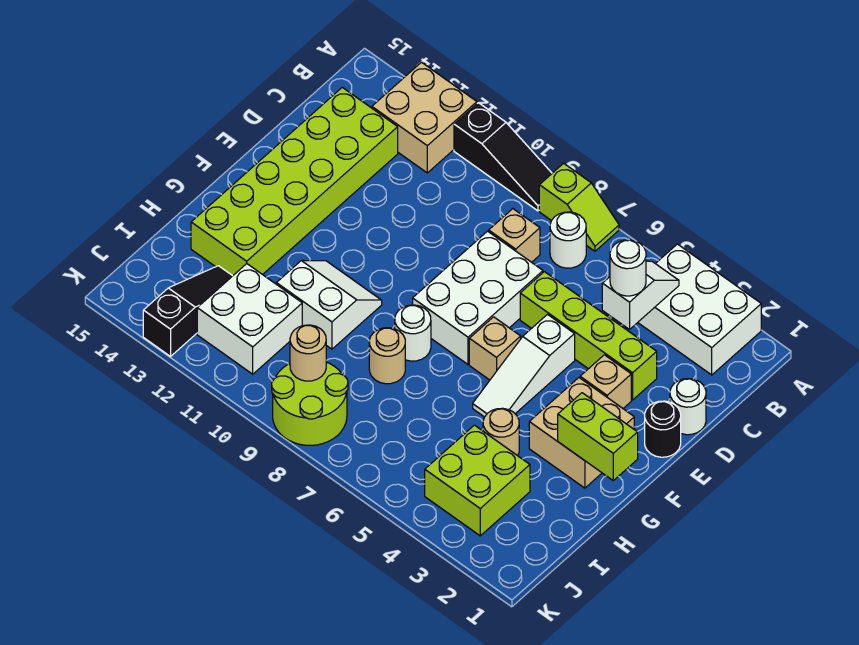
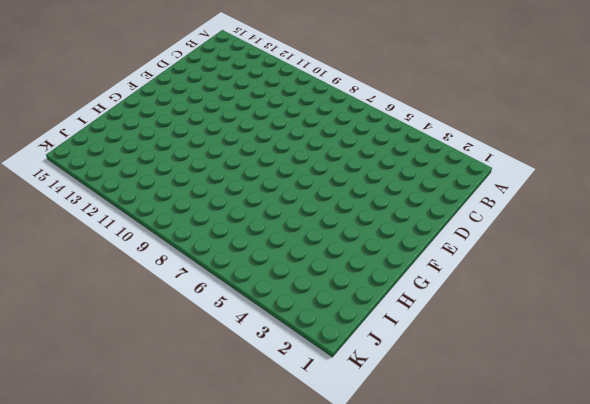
none -> white brick A2:B4 level 1
none -> lime slope A7:A8 level 1 top 8
none -> black slope A9:A11 level 1 top 11

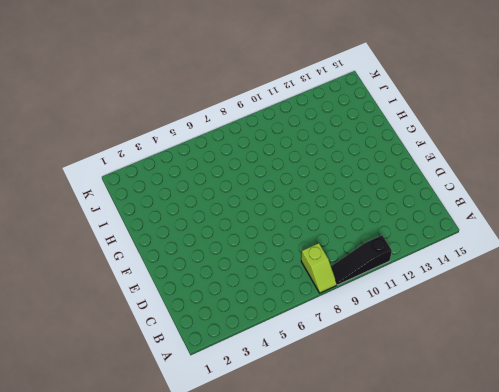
lime slope A8:B8 level 1 top B -> lime slope A7:A8 level 1 top 8
none -> white brick A2:B4 level 1
none -> tan brick A12:B13 level 1
none -> white round brick B7 level 1

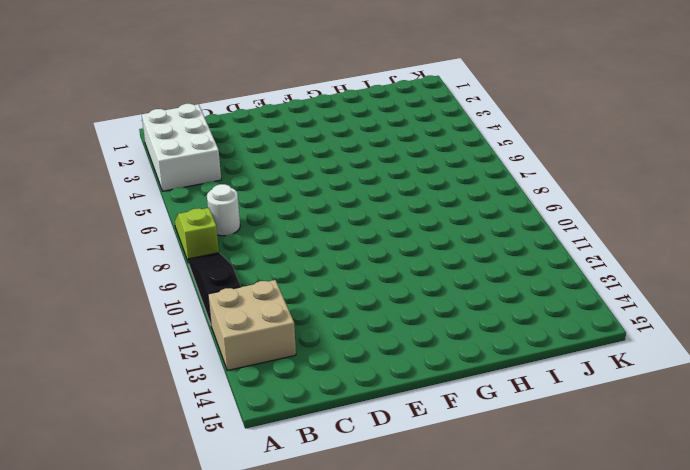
none -> tan brick C8 level 1
none -> lime brick C13:H14 level 1
none -> white round brick D1 level 1

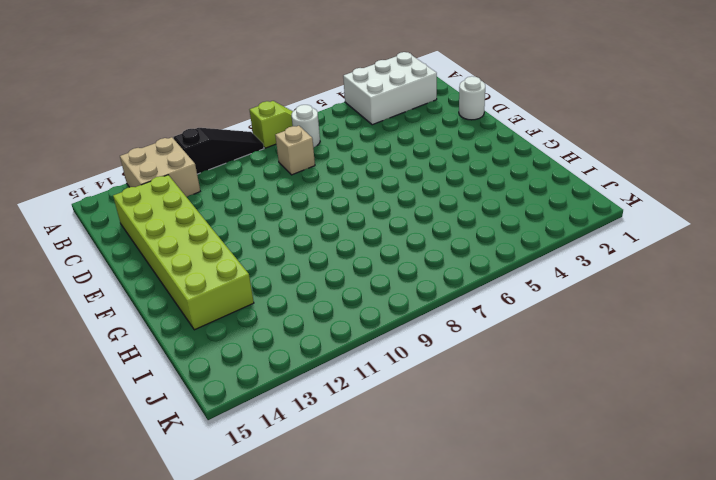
none -> lime brick D3:D6 level 1
none -> white brick D7:F8 level 1
none -> black round brick E1 level 1

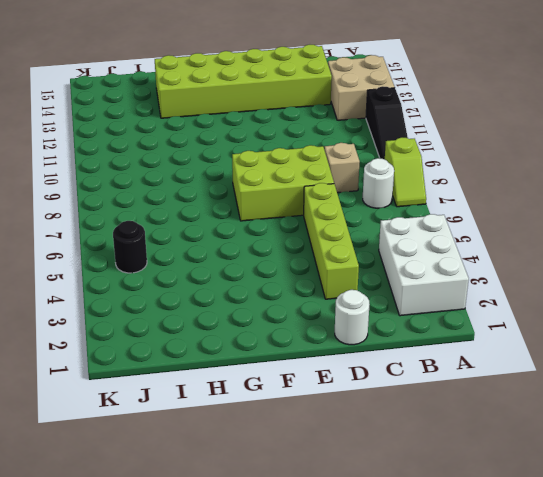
lime brick D7:F8 level 1 -> white brick D7:F8 level 1
black round brick J5 level 1 -> black round brick E1 level 1
none -> tan brick E3 level 1
none -> white slope E5:G5 level 1 top E
none -> tan brick F2:G3 level 1

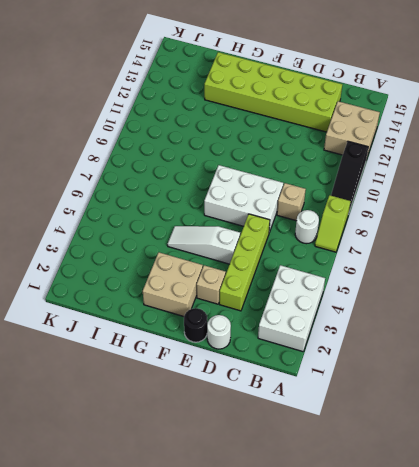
none -> tan brick F6 level 1
none -> white round brick G8 level 1
none -> white slope G10:H11 level 1 top H

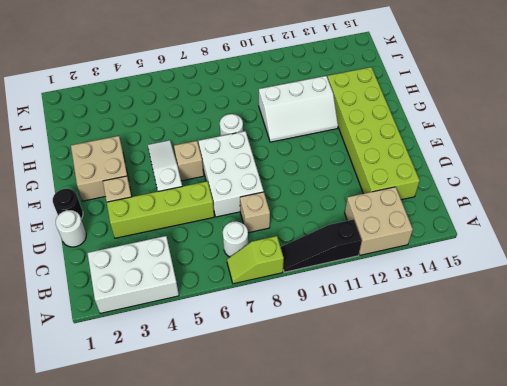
white slope G10:H12 level 1 top H -> white slope G10:H11 level 1 top H
none -> tan round brick H4 level 1
none -> tan round brick H8 level 1
none -> lime brick I3:J4 level 1

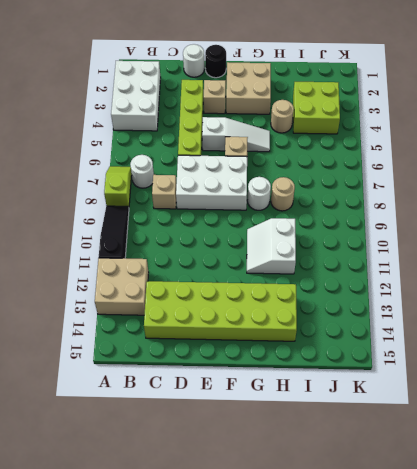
none -> white brick I11:J12 level 1
none -> black slope I13:K13 level 1 top K
none -> lime round brick J8:K9 level 1

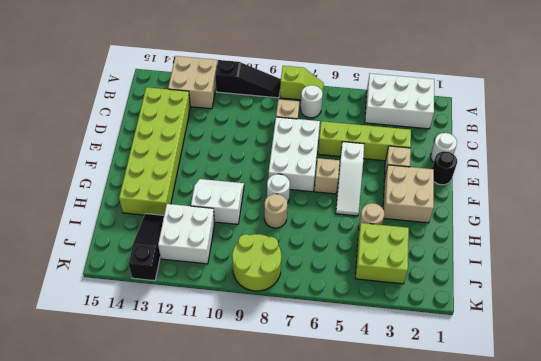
none -> white slope B4:C4 level 2 top C
none -> lime brick G1:G2 level 2
none -> tan round brick J9 level 2

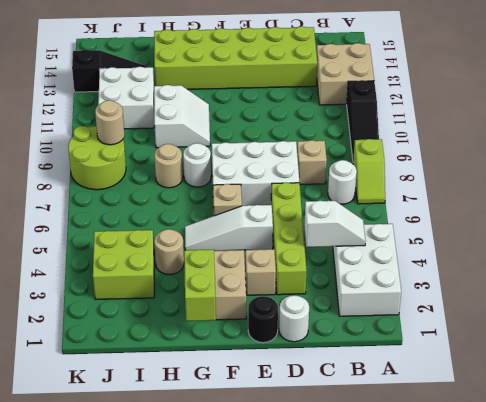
none -> white round brick C4 level 3

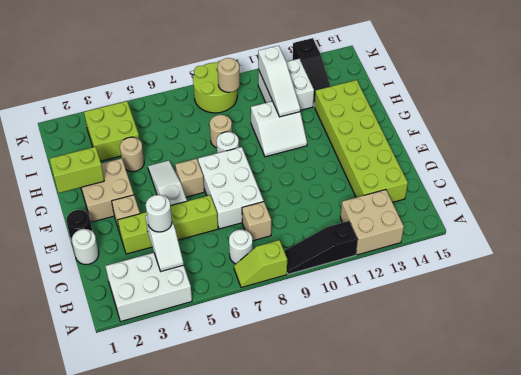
white slope H11:J11 level 2 top J -> none

